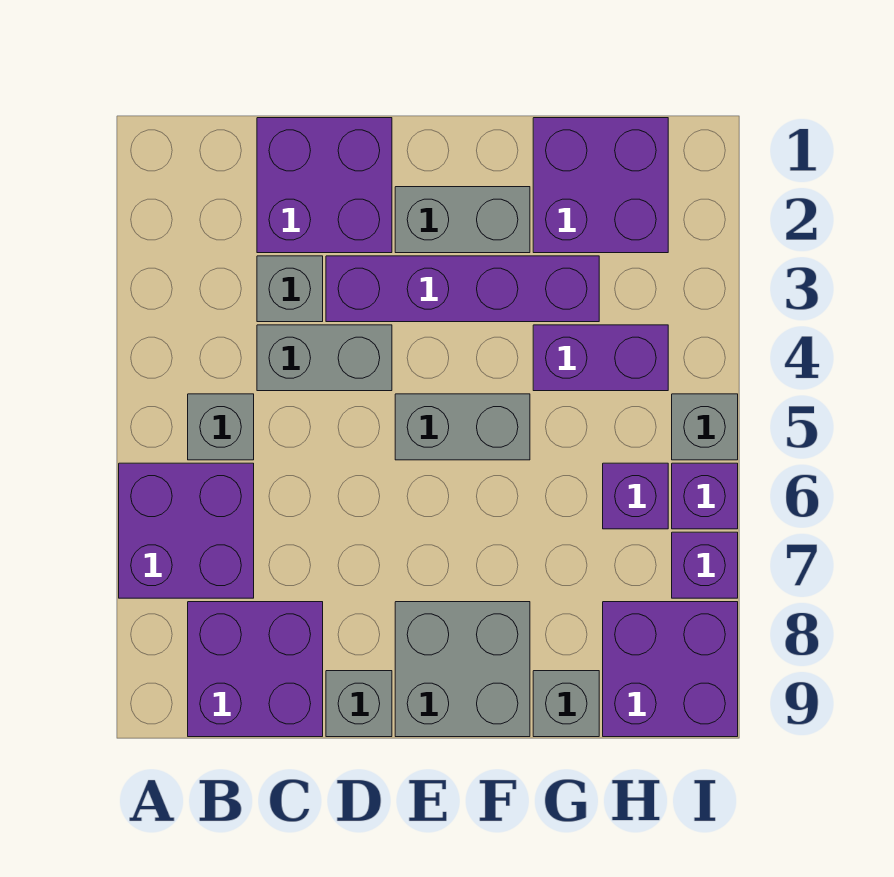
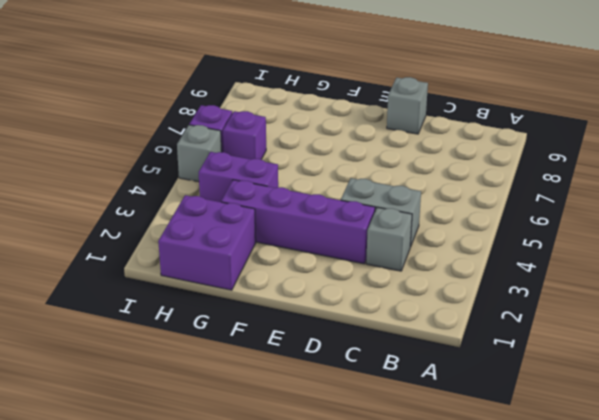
none -> purple brick A6:B7 level 1
none -> grey brick B5 level 1
none -> purple brick B8:C9 level 1

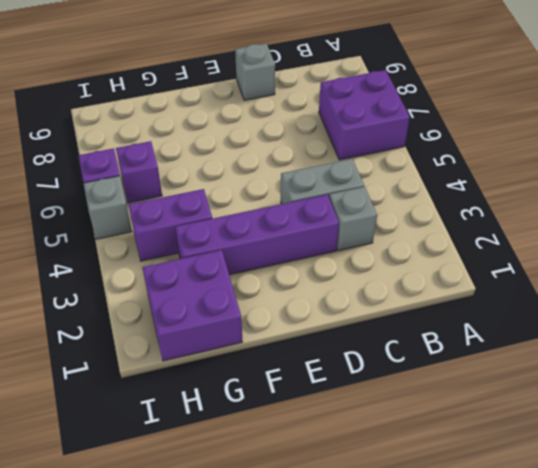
none -> grey brick B5 level 1
none -> purple brick B8:C9 level 1
none -> purple brick C1:D2 level 1

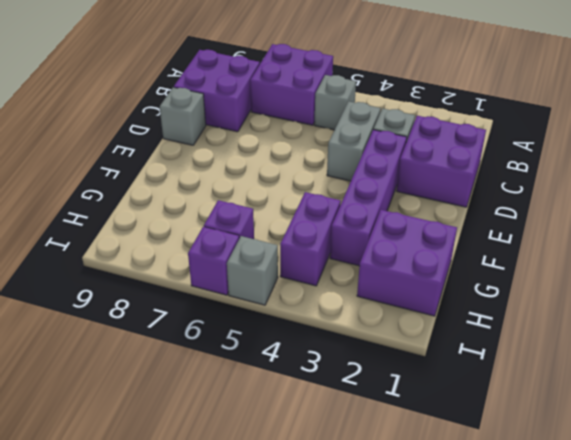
none -> grey brick E2:F2 level 1
none -> grey brick E5:F5 level 1
none -> grey brick E8:F9 level 1

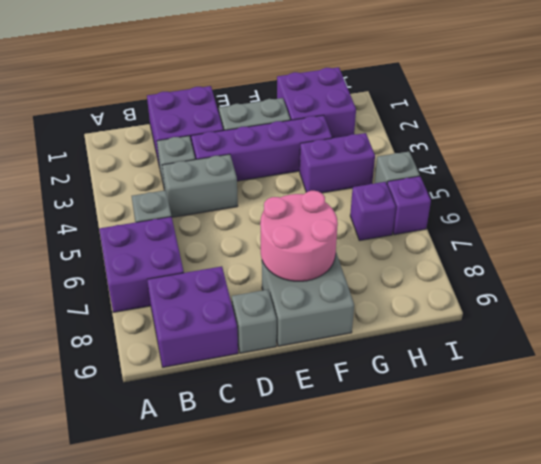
pink round brick E7:F8 level 2 -> none
none -> grey brick E5:F5 level 1
none -> grey brick G9 level 1
none -> purple brick H8:I9 level 1

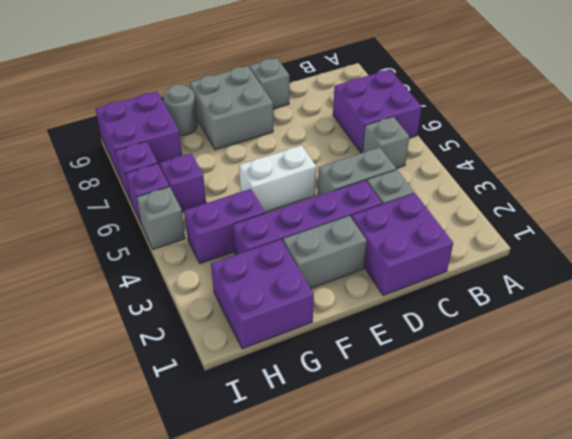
white brick E5:F5 level 1 -> grey brick E5:F5 level 1
grey round brick G9 level 1 -> grey brick G9 level 1
none -> purple brick B8:C9 level 1

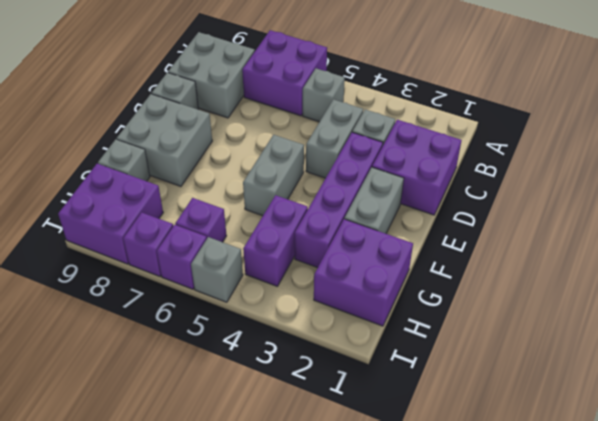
grey brick B8:C9 level 1 -> purple brick B8:C9 level 1

